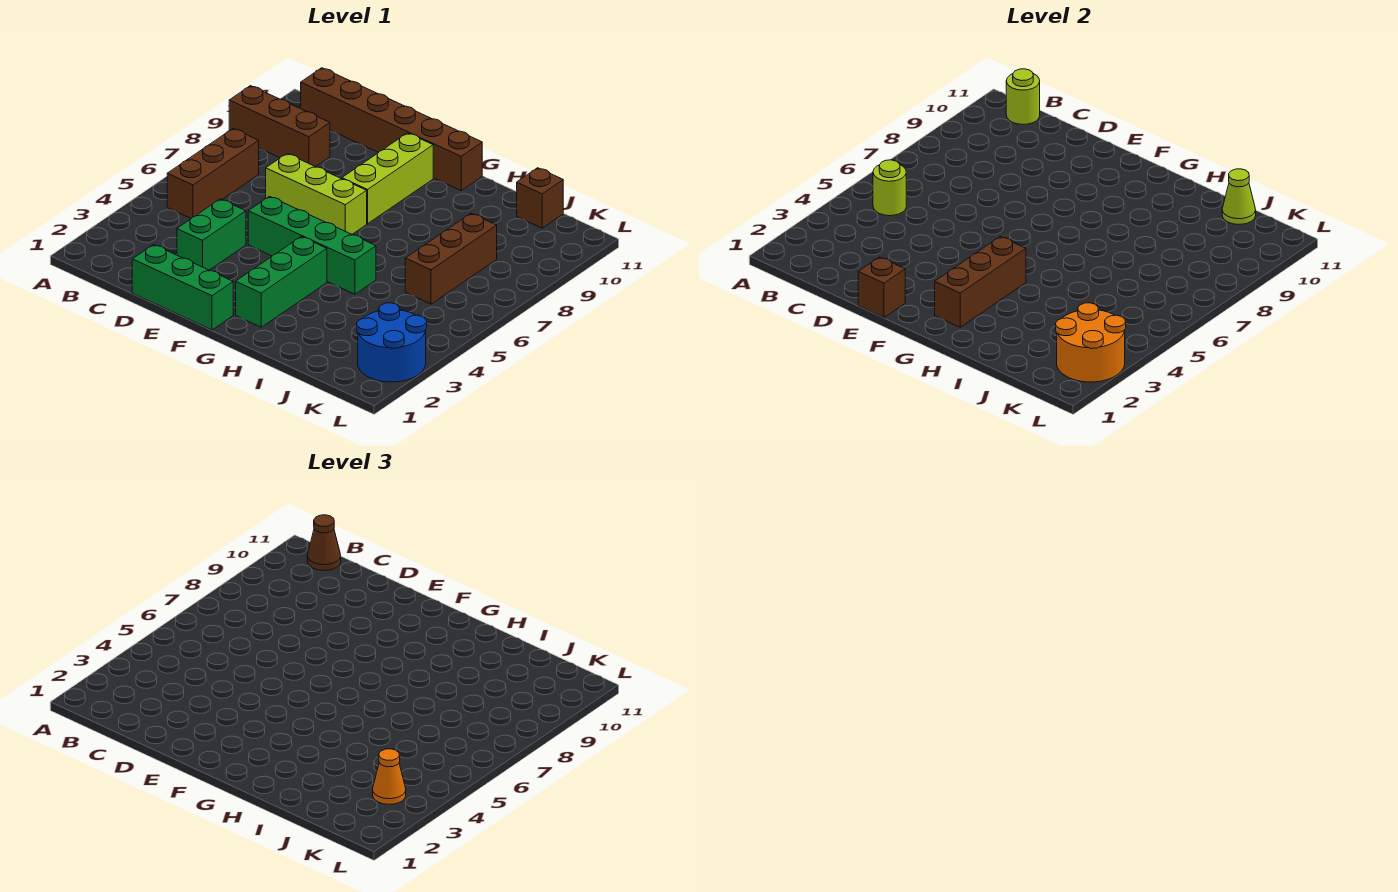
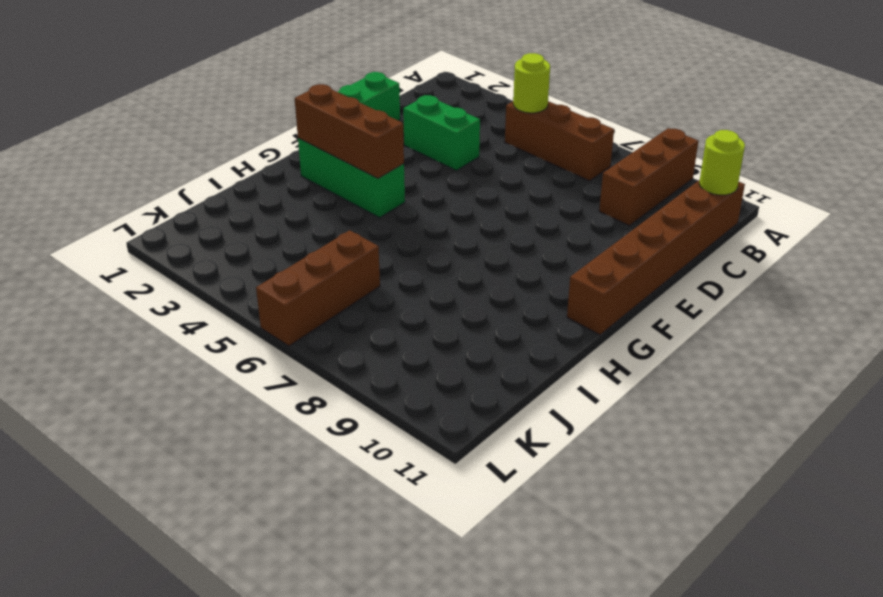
brown brick J6:L6 level 1 -> brown brick J6:J8 level 1
none -> lime brick D7:F7 level 1
none -> green brick E5:H5 level 1
none -> lime brick F8:F10 level 1

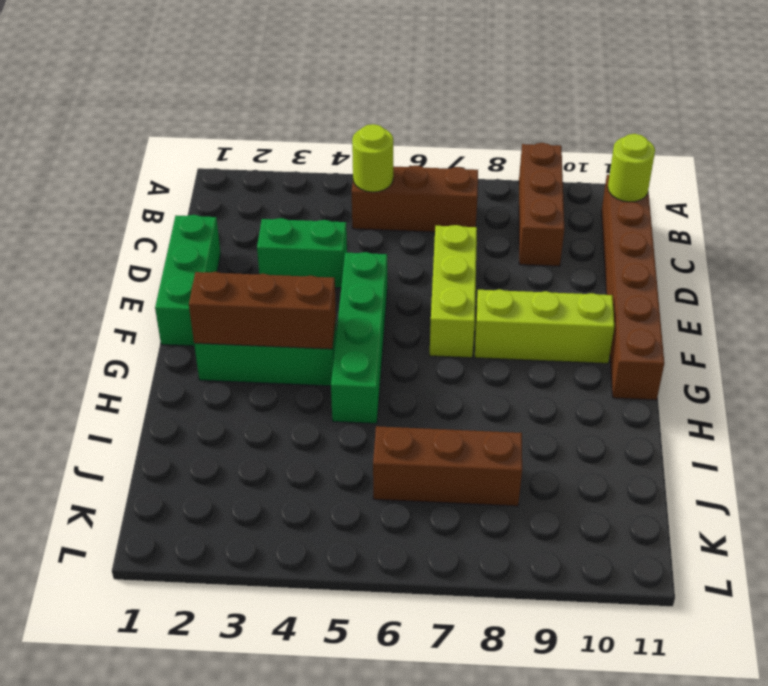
none -> brown brick J11 level 1
none -> blue round brick K2:L3 level 1
none -> brown brick E1 level 2

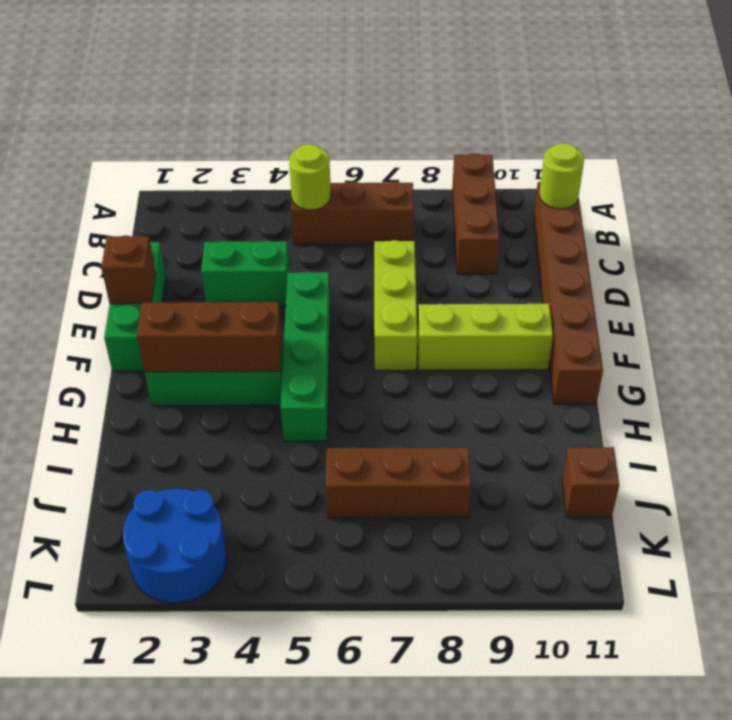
none -> lime cone J11 level 2
none -> orange round brick K2:L3 level 2
none -> brown cone B11 level 3

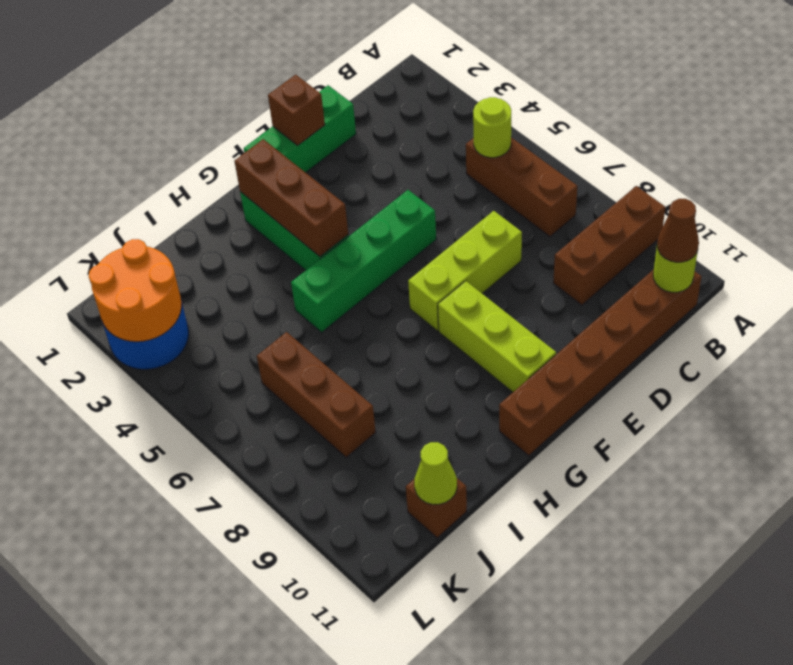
none -> green brick D3:D4 level 1
none -> orange cone K3 level 3

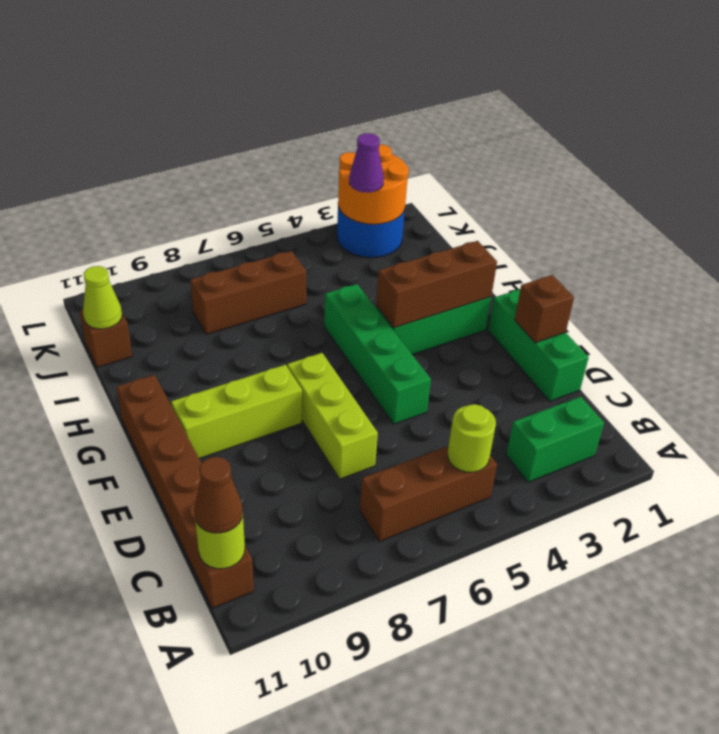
green brick B2:B3 level 1 -> green brick D3:D4 level 1
purple cone K3 level 3 -> orange cone K3 level 3
none -> brown brick A9:C9 level 1

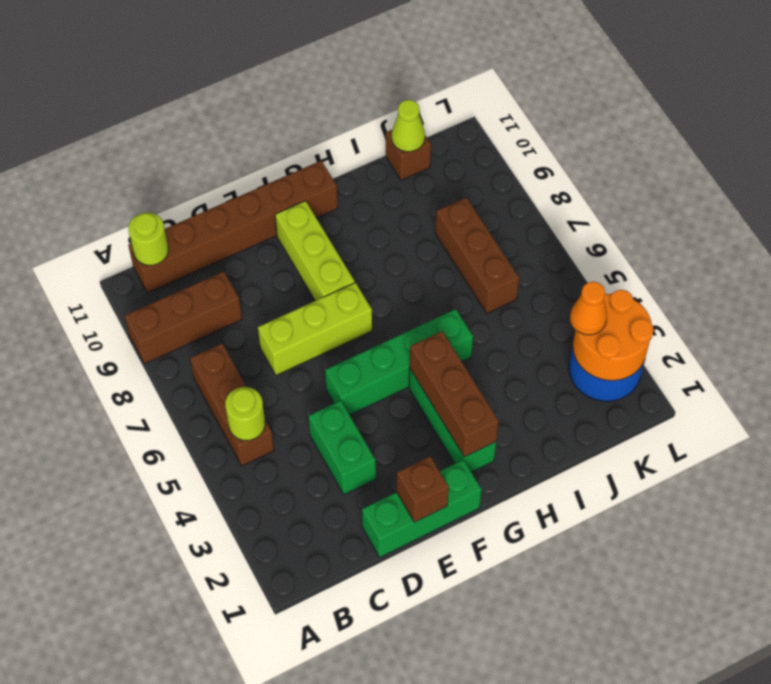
none -> brown cone B11 level 3

